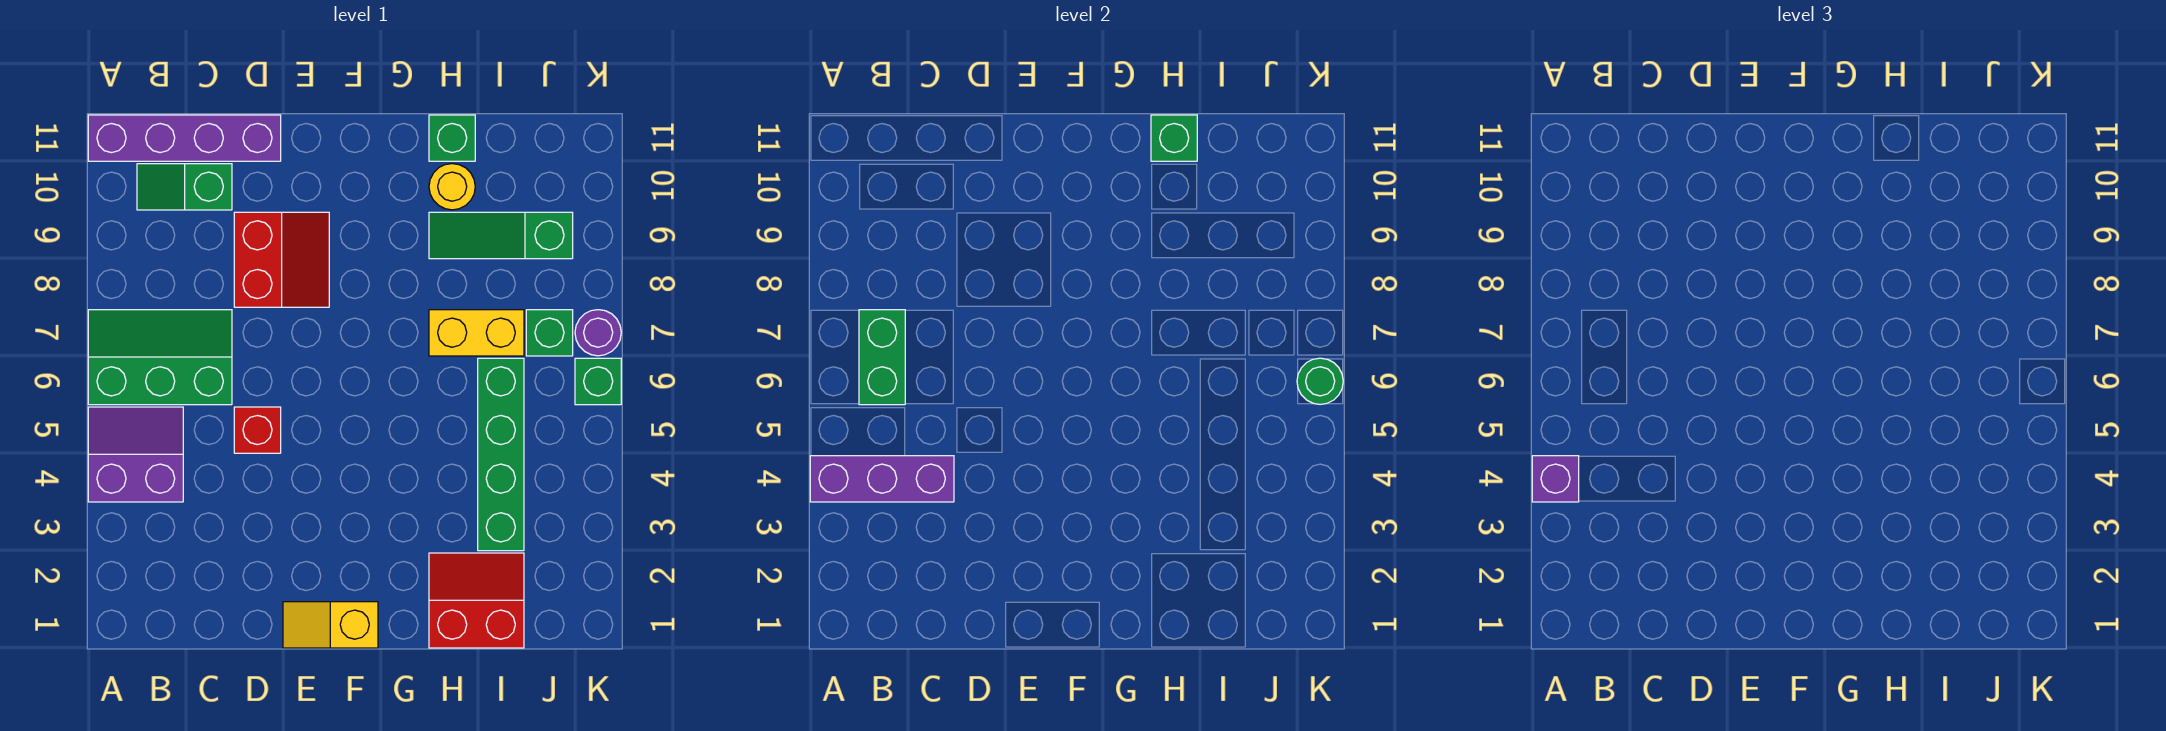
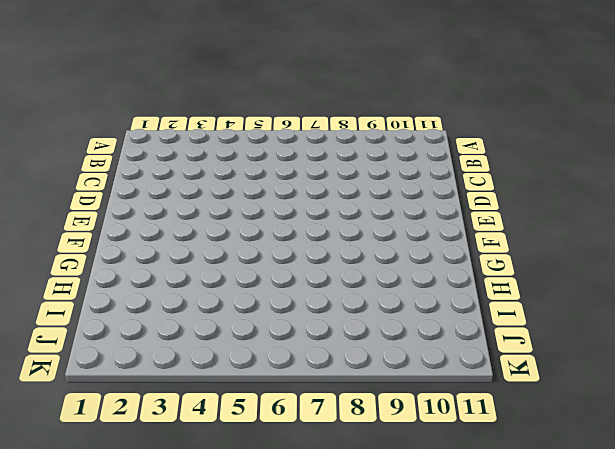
none -> purple slope A4:B5 level 1 top 4
none -> green slope A6:C7 level 1 top 6
none -> purple brick A11:D11 level 1

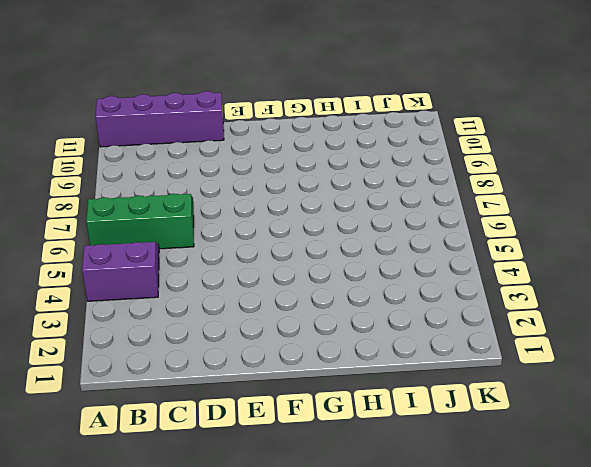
none -> green slope B10:C10 level 1 top C
none -> red brick D5 level 1
none -> red slope D8:E9 level 1 top D

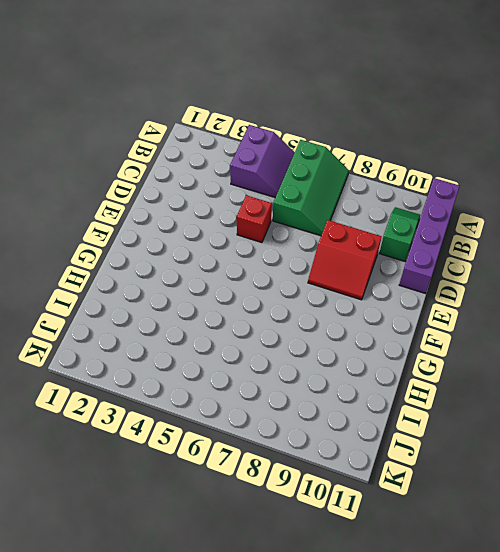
none -> yellow slope E1:F1 level 1 top F
none -> red slope H1:I2 level 1 top 1
none -> yellow brick H7:I7 level 1

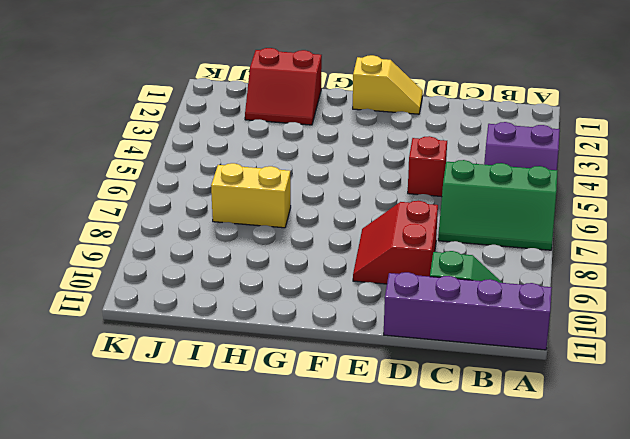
none -> green slope H9:J9 level 1 top J
none -> yellow round brick H10 level 1
none -> green brick H11 level 1

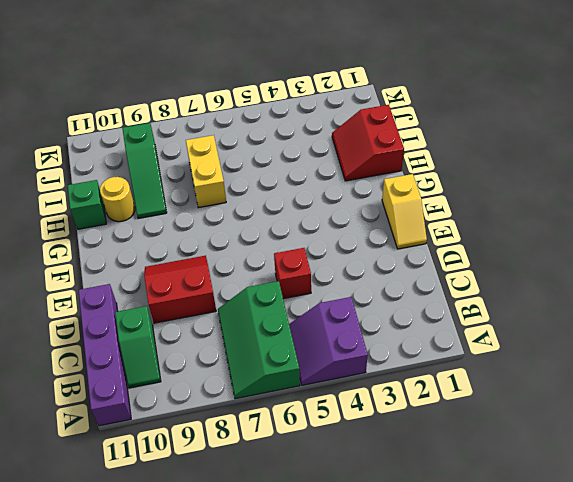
none -> green brick I3:I6 level 1
none -> green brick J7 level 1
none -> green brick K6 level 1

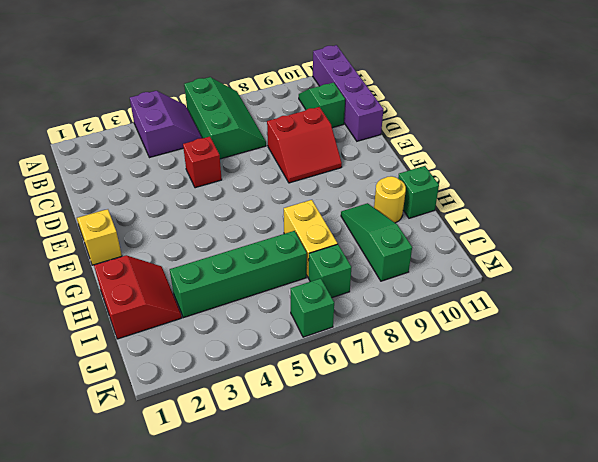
none -> purple round brick K7 level 1
none -> purple brick A4:C4 level 2
none -> green brick B6:B7 level 2

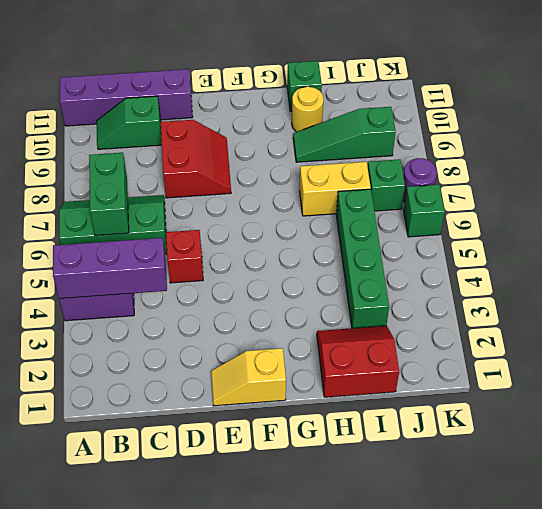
none -> green brick H11 level 2
none -> green round brick K6 level 2
none -> purple brick A4 level 3

